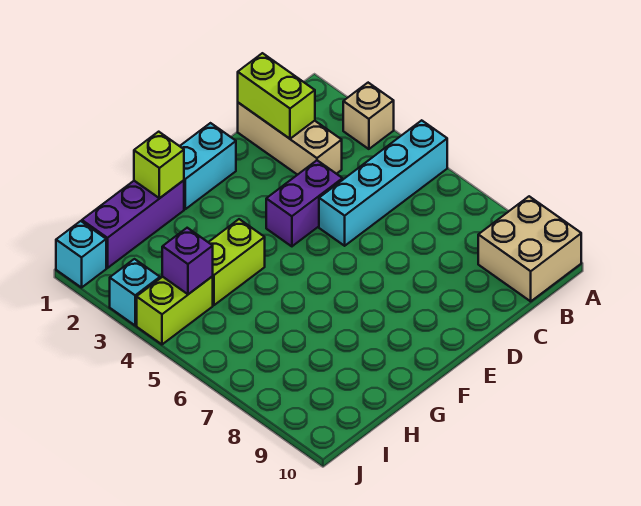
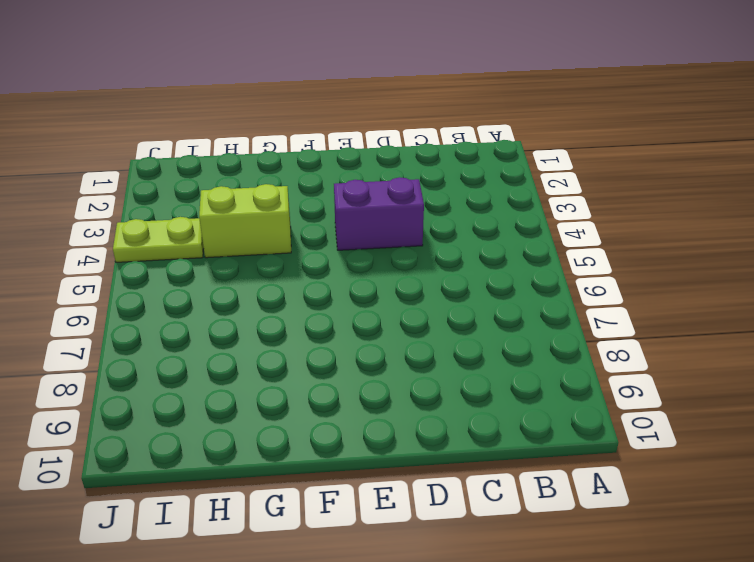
lime plate I4:J4 level 1 -> lime brick I4:J4 level 1
none -> tan brick A3 level 1
none -> cyan brick A5:D5 level 1
none -> tan brick A9:B10 level 1

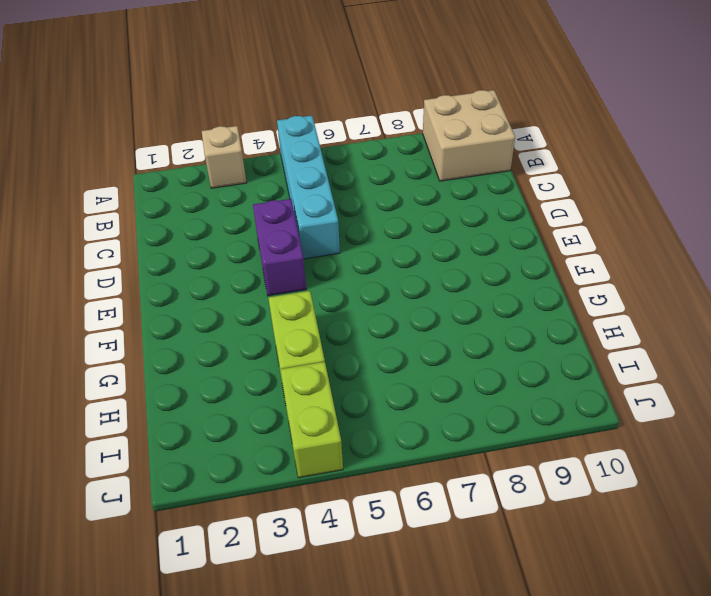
none -> tan brick C1:C3 level 1
none -> cyan brick E1:F1 level 1
none -> purple brick G1:I1 level 1

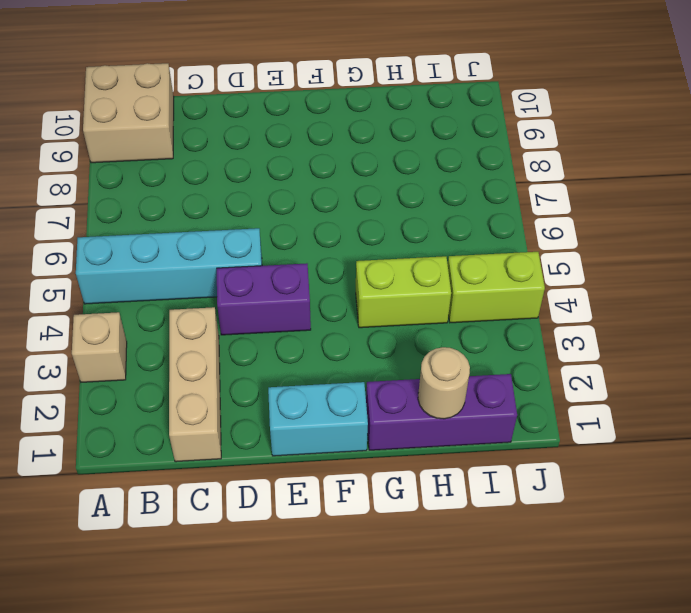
tan round brick H1 level 2 -> none
none -> cyan brick J1 level 1
none -> cyan brick J3 level 1
none -> lime brick C1:C2 level 2

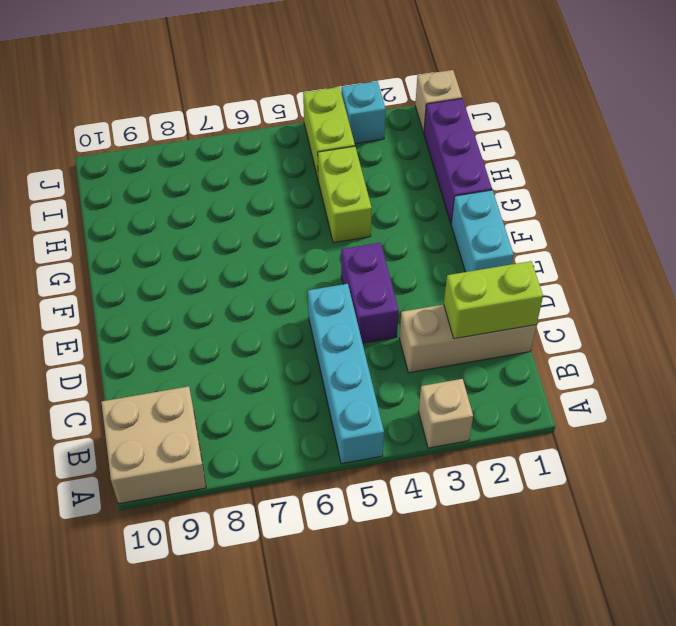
tan brick J1 level 1 -> cyan brick J1 level 1
none -> lime brick G1 level 2
none -> purple brick I4 level 2

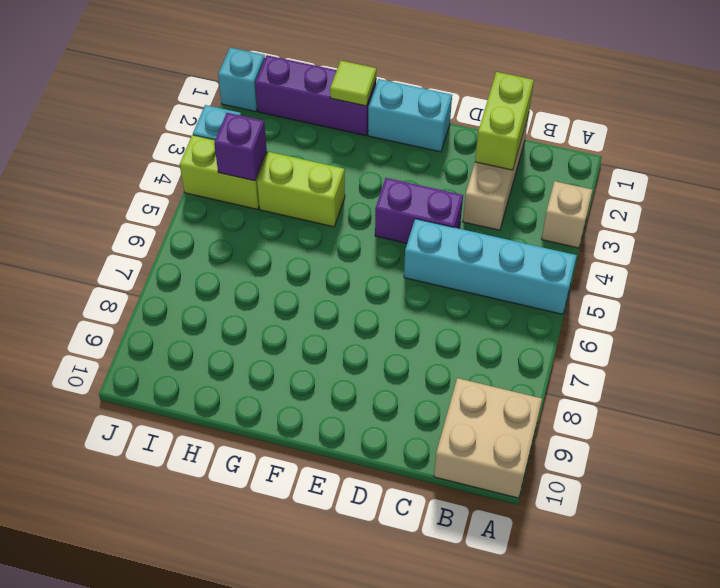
lime tile G1 level 2 -> lime brick G1 level 2

